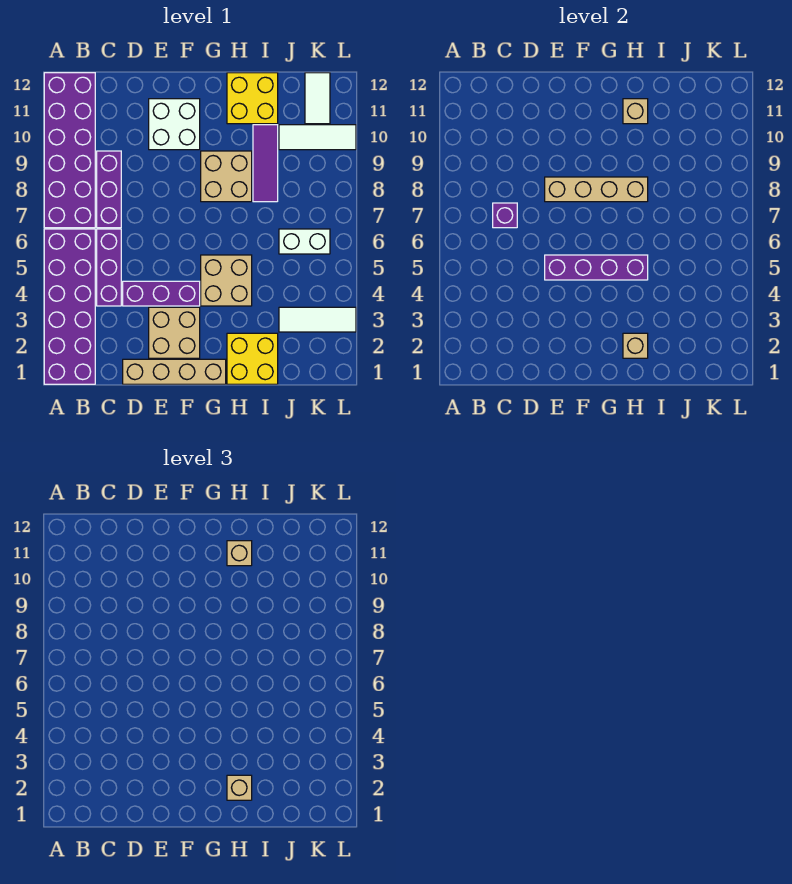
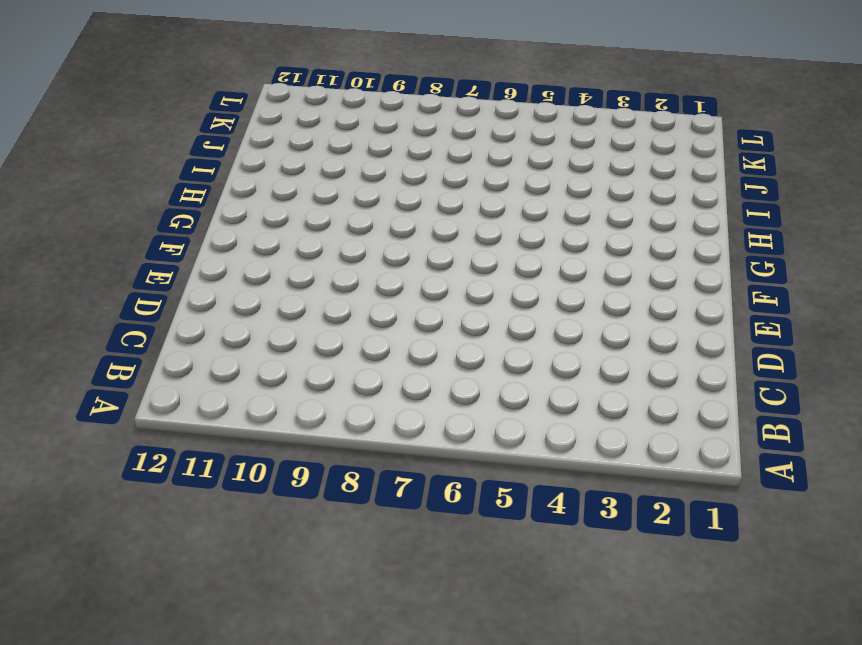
none -> purple brick A1:B6 level 1
none -> purple brick A7:B12 level 1
none -> purple brick C4:C6 level 1

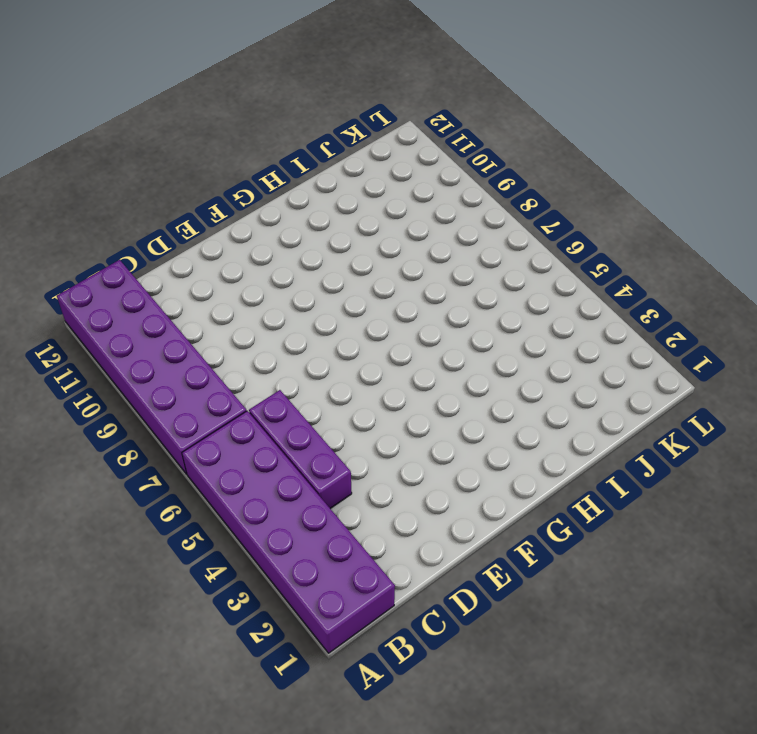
none -> purple brick C7:C9 level 1
none -> tan brick D1:G1 level 1
none -> purple brick D4:F4 level 1

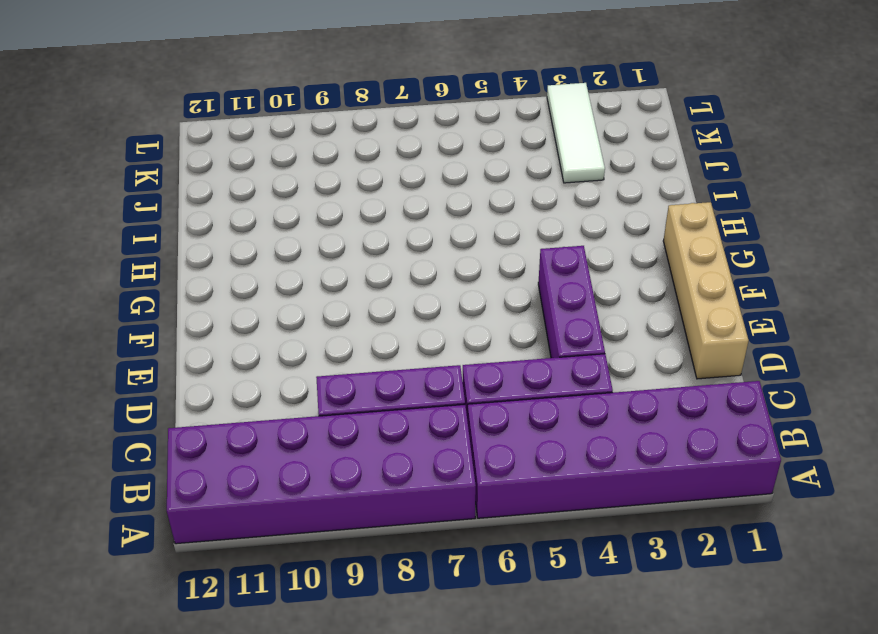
none -> tan brick E2:F3 level 1
none -> white brick E10:F11 level 1
none -> tan brick G4:H5 level 1

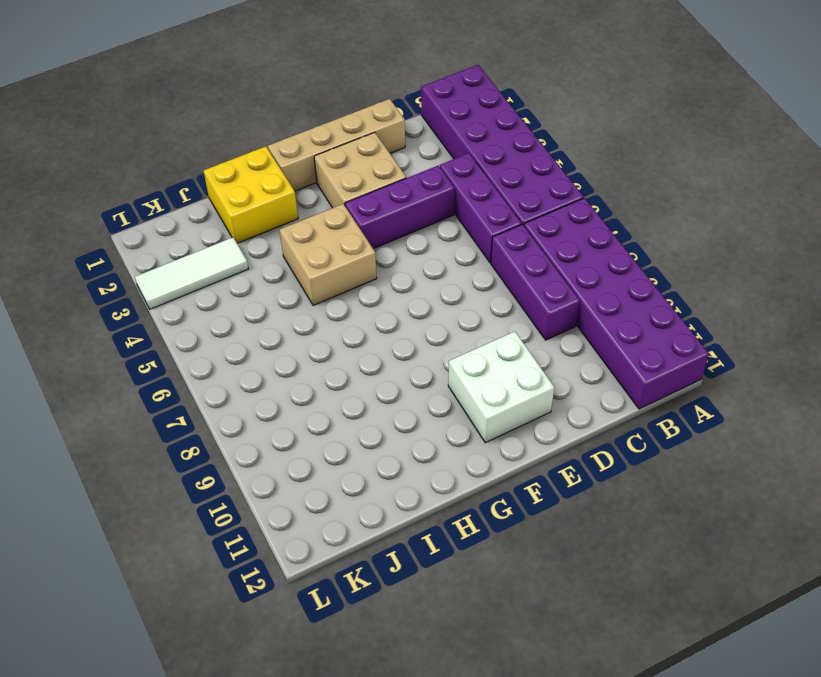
none -> tan brick G8:H9 level 1
none -> yellow brick H11:I12 level 1
none -> purple tile I8:I10 level 1

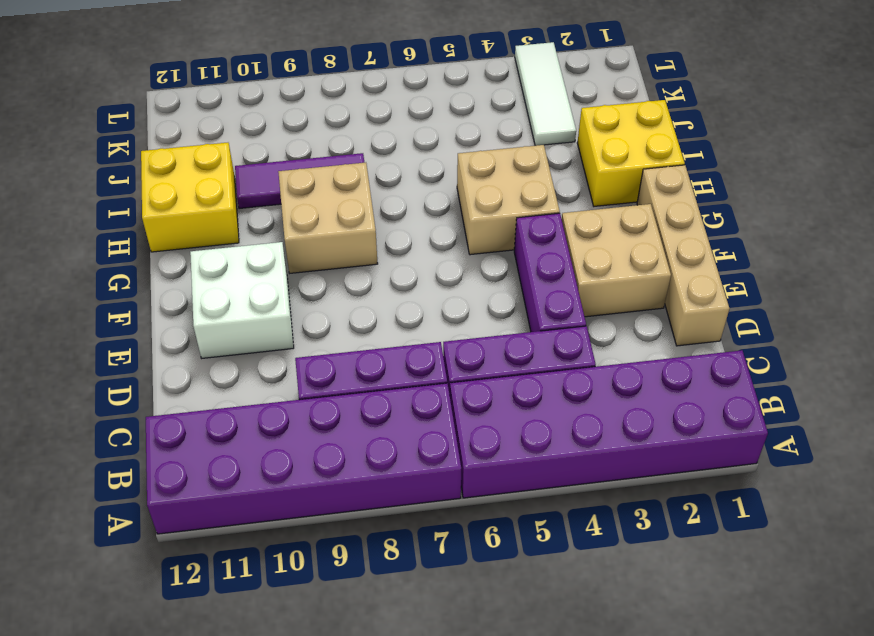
none -> white brick J6:K6 level 1
none -> white tile J10:L10 level 1
none -> white tile K11:K12 level 1

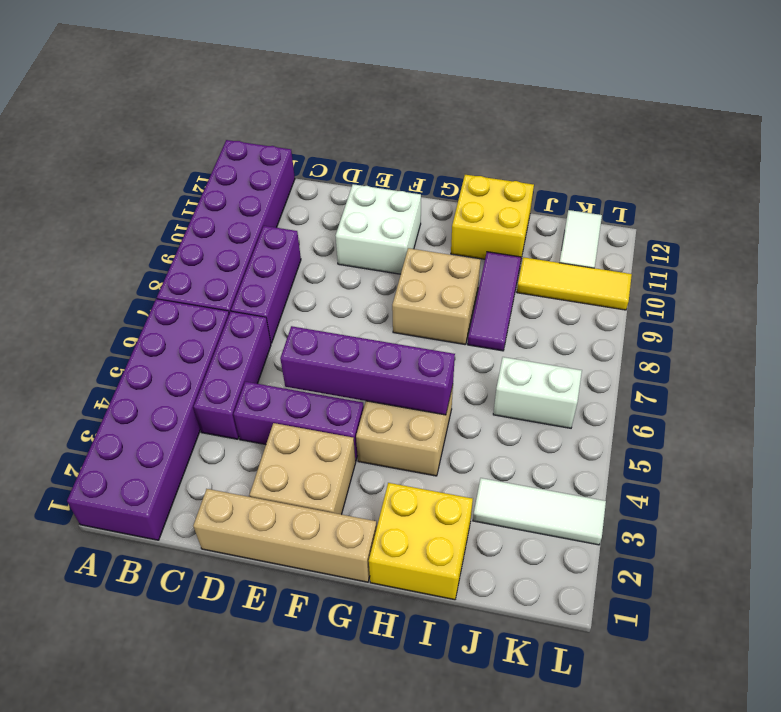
yellow tile J10:L10 level 1 -> white tile J10:L10 level 1
none -> purple brick C7 level 2
none -> tan brick E8:H8 level 2
none -> tan brick H2 level 2

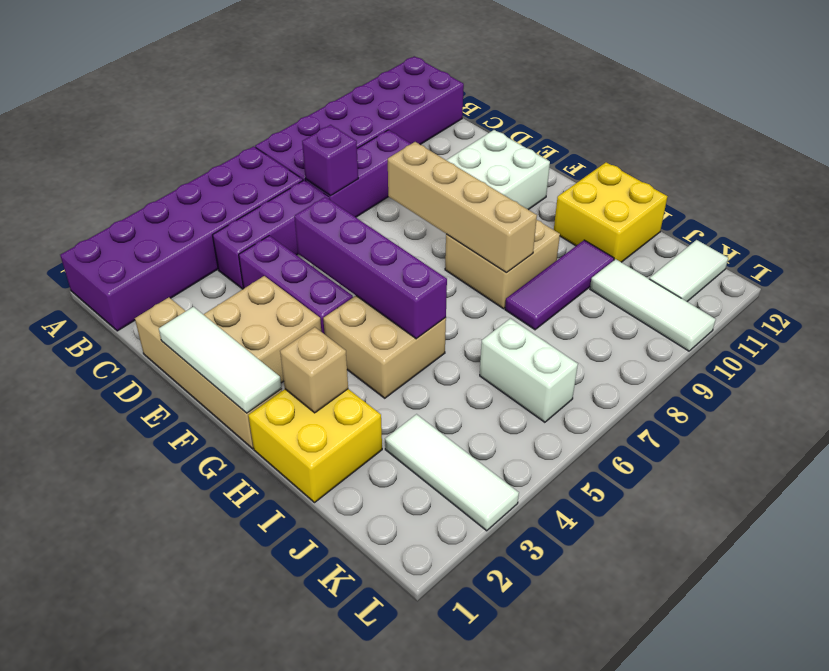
white tile E1:G1 level 2 -> none
none -> tan brick H11 level 2
none -> tan brick H2 level 3
none -> tan brick H11 level 3

